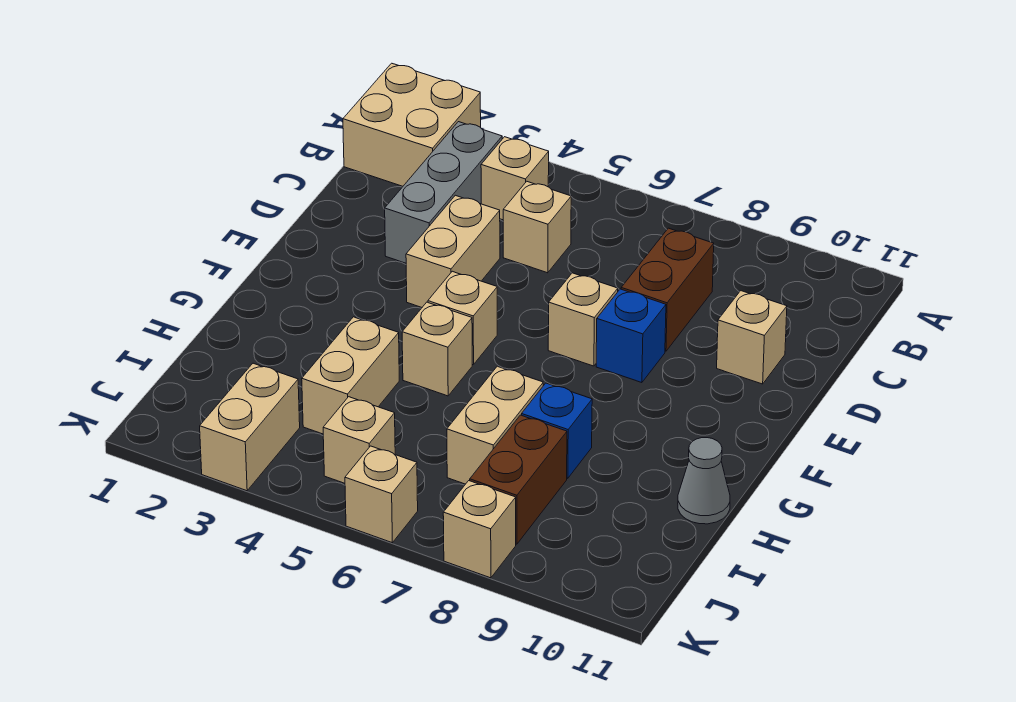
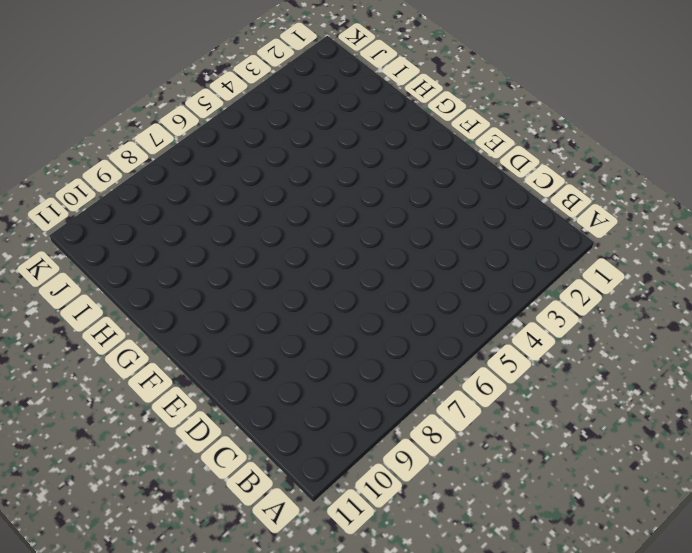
none -> tan brick A1:B2 level 1
none -> grey brick B3:D3 level 1
none -> tan brick B4 level 1

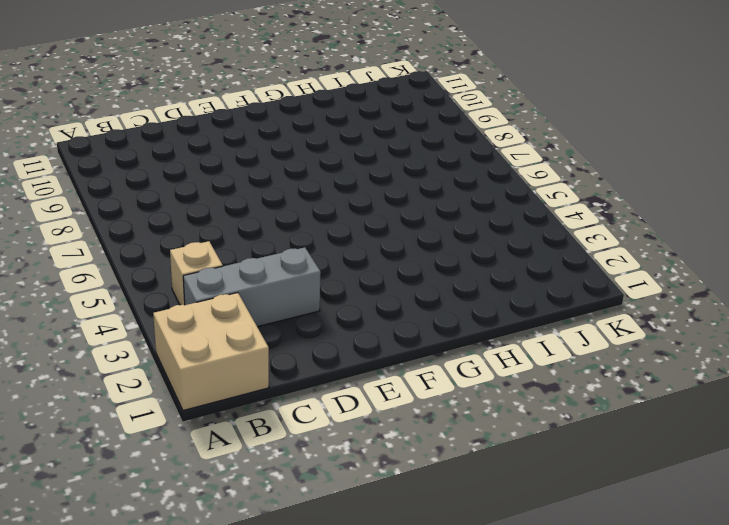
none -> tan brick C5 level 1
none -> brown brick C8:D8 level 1
none -> tan brick D4:E4 level 1

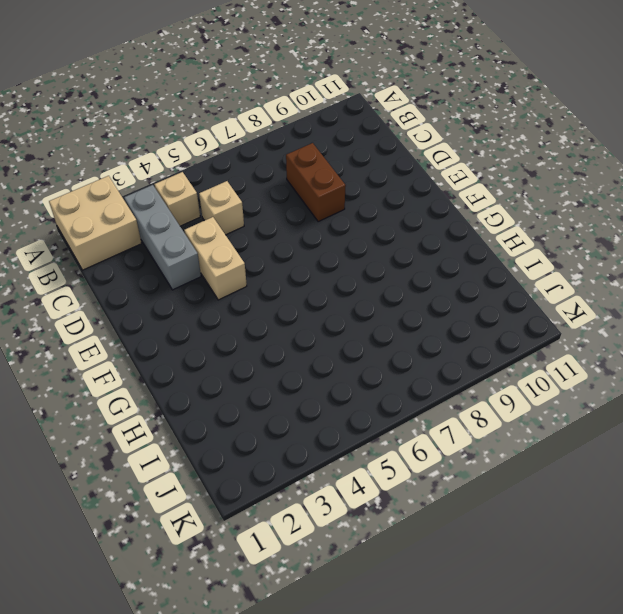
none -> tan brick D10 level 1
none -> tan brick E7 level 1
none -> blue brick E8 level 1

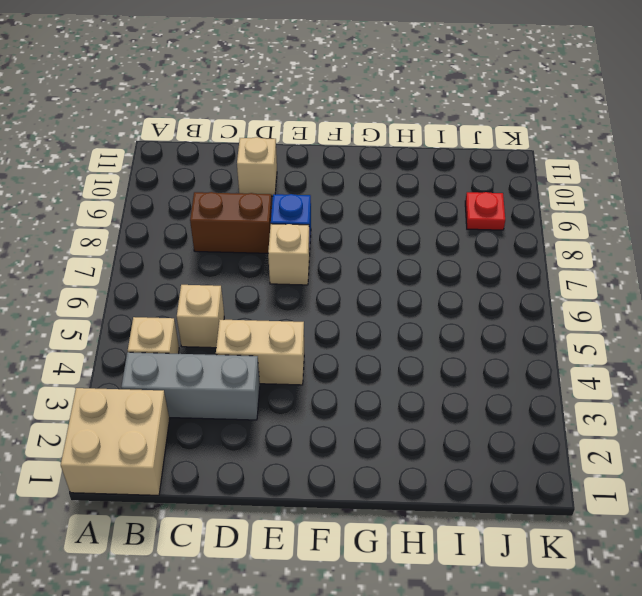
red plate J9 level 1 -> none
none -> tan brick F5 level 1
none -> tan brick G5 level 1
none -> tan brick H4:I4 level 1

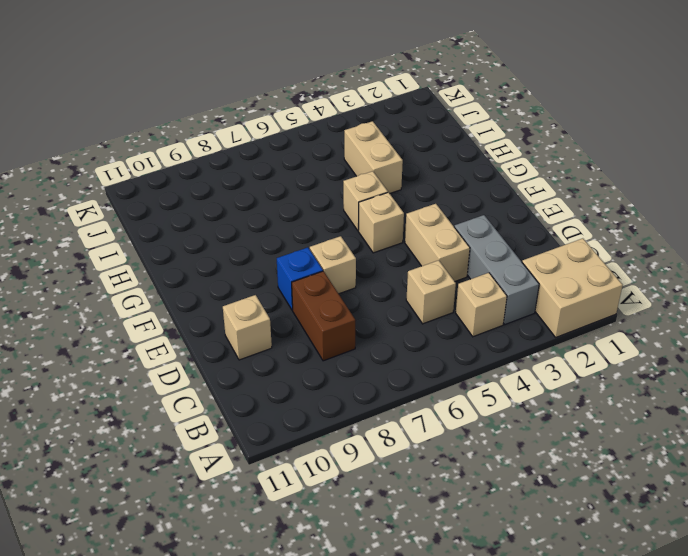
none -> tan brick H7:I7 level 1
none -> blue brick H8 level 1
none -> grey cone H11 level 1

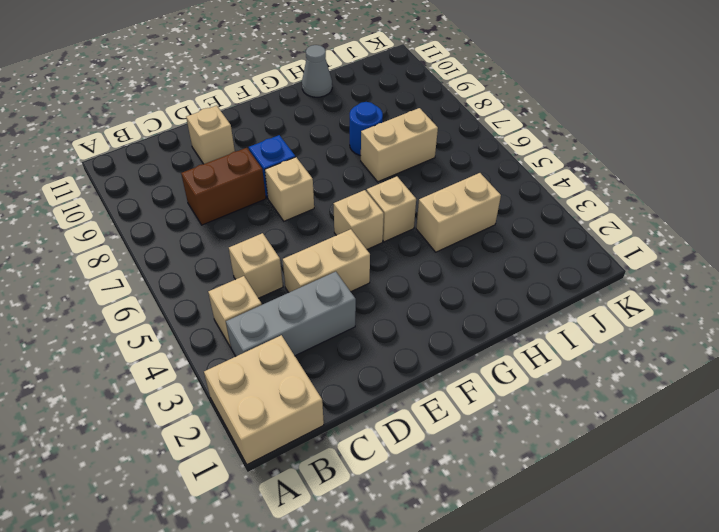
blue round brick H8 level 1 -> blue brick H8 level 1
none -> brown brick I8:J8 level 1
none -> tan brick J3:K3 level 1
none -> tan brick J5 level 1

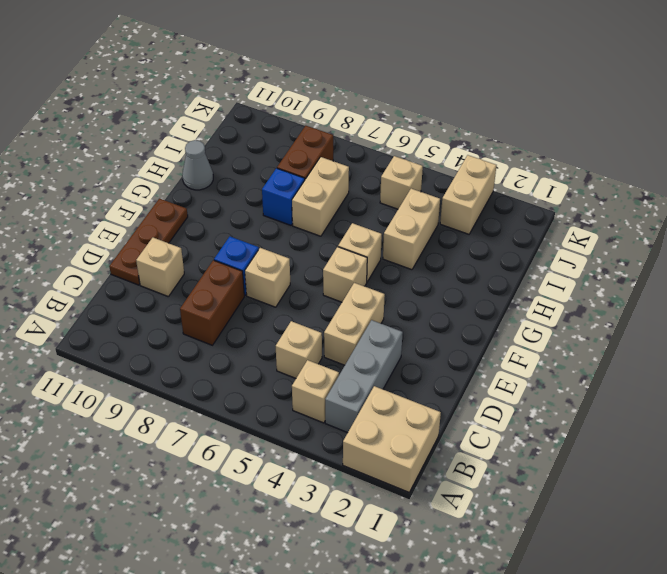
brown plate D11:F11 level 1 -> none
none -> tan brick K6 level 1
none -> tan brick K8 level 1

